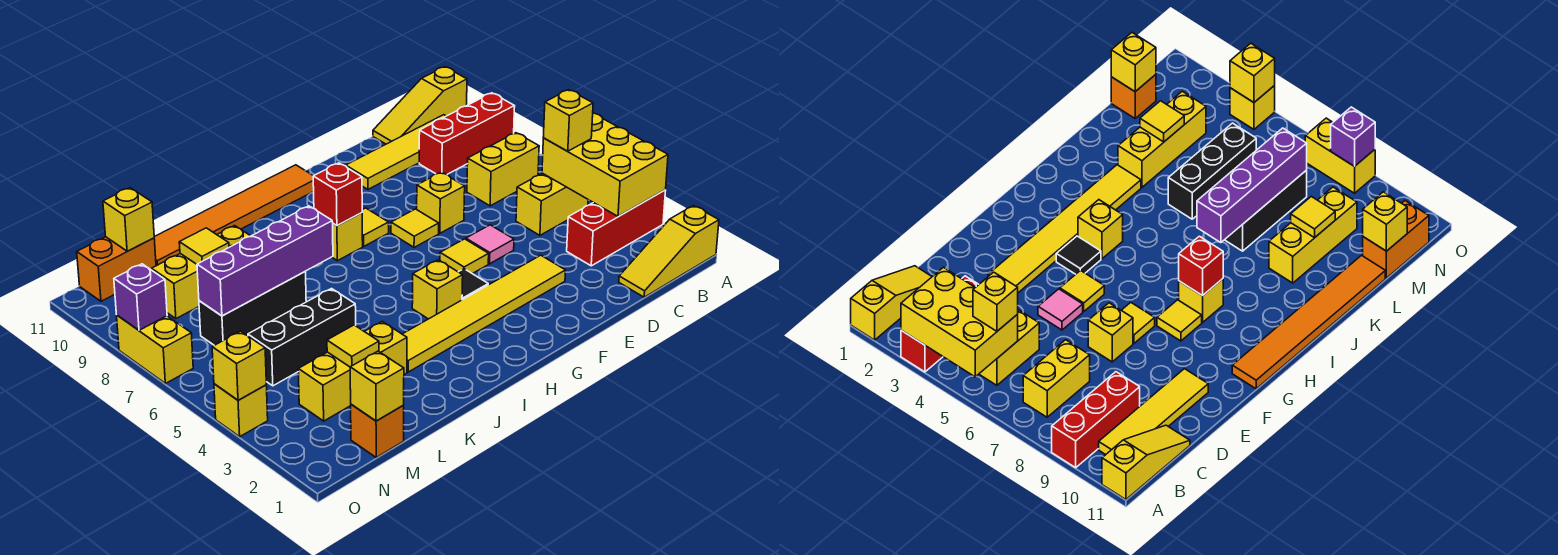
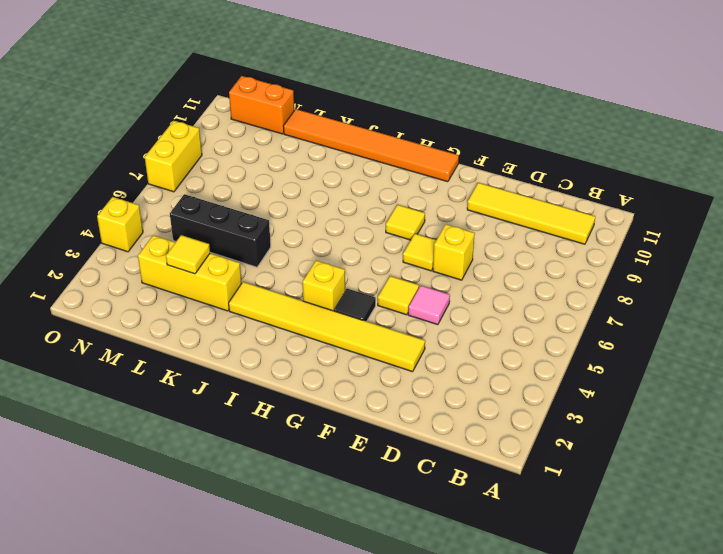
none -> yellow slope A1:C1 level 1 top A
none -> red brick A3:C3 level 1
none -> red brick A9:C9 level 1
none -> yellow slope A11:C11 level 1 top A

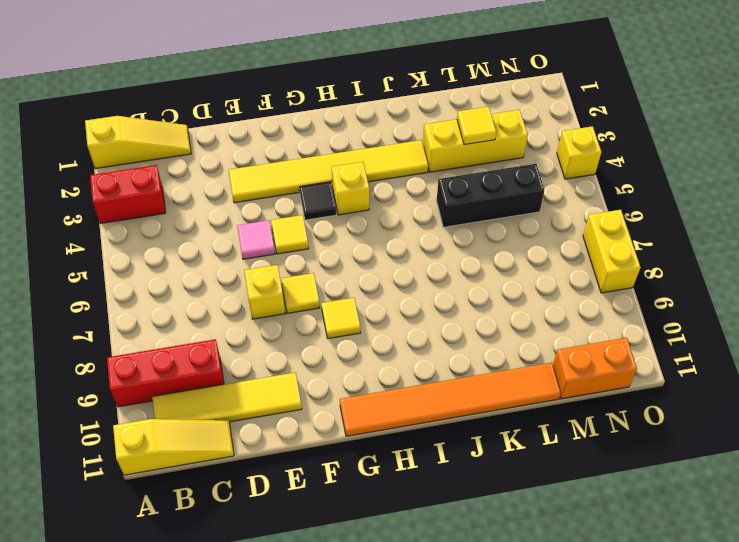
red brick A3:B3 level 1 -> red brick A3:C3 level 1
none -> yellow brick B5:C5 level 1
none -> yellow brick B7:C7 level 1
none -> yellow brick H8 level 1
none -> black brick K7:M7 level 1

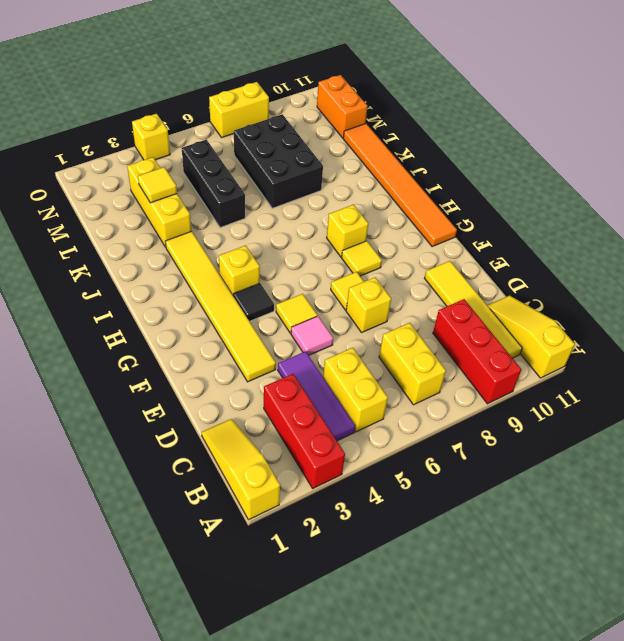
purple tile B4:D4 level 1 -> none
black brick K7:M8 level 1 -> black brick K7:M7 level 1
none -> yellow brick K9:M9 level 1
none -> orange brick M1 level 1
none -> yellow brick A3:B5 level 2
none -> red brick H8 level 2

